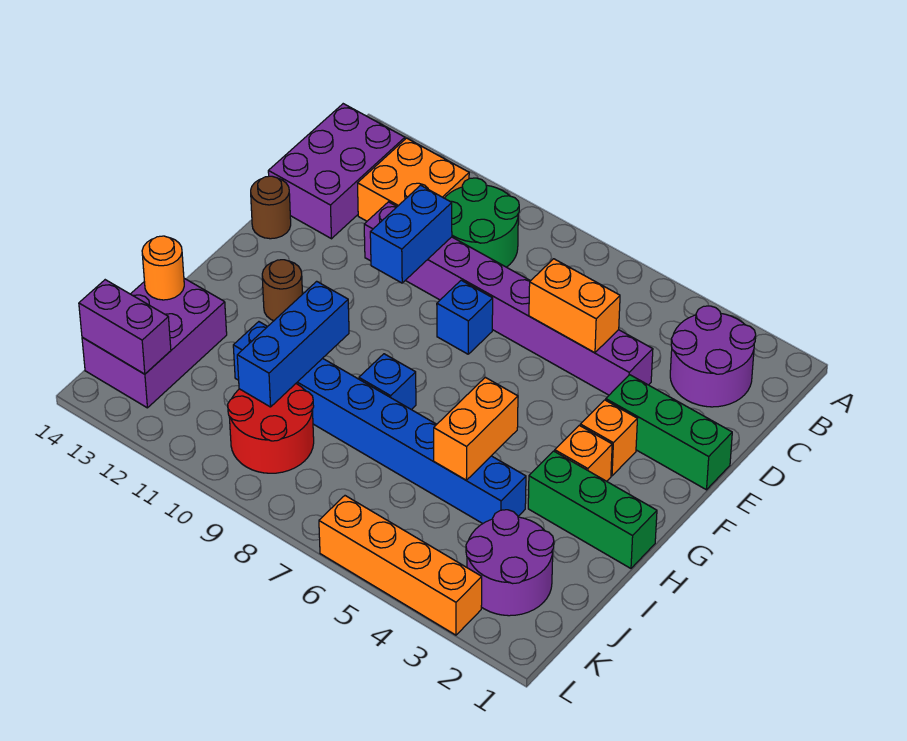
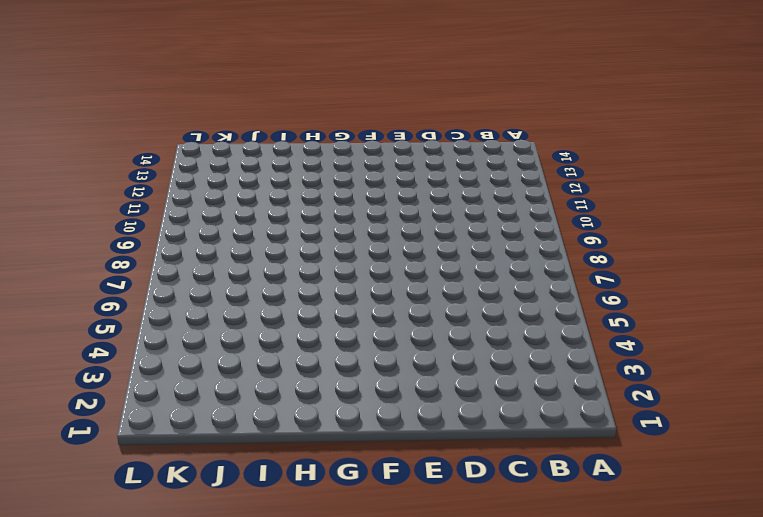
none -> purple round brick B2:C3 level 1
none -> green round brick B9:C10 level 1
none -> orange brick B11:C12 level 1

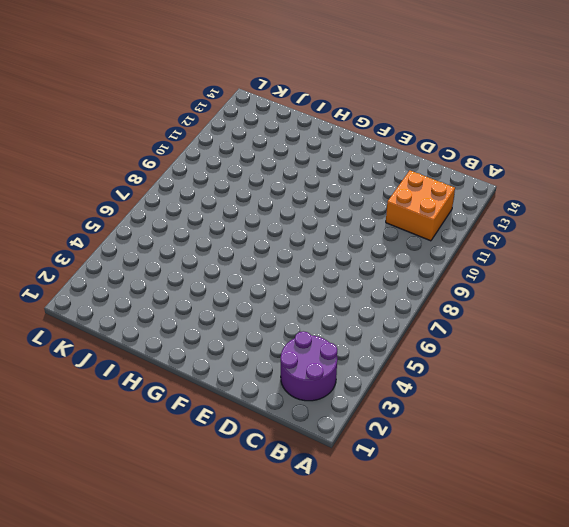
none -> green round brick B9:C10 level 1
none -> purple brick B13:D14 level 1
none -> purple brick D4:D11 level 1

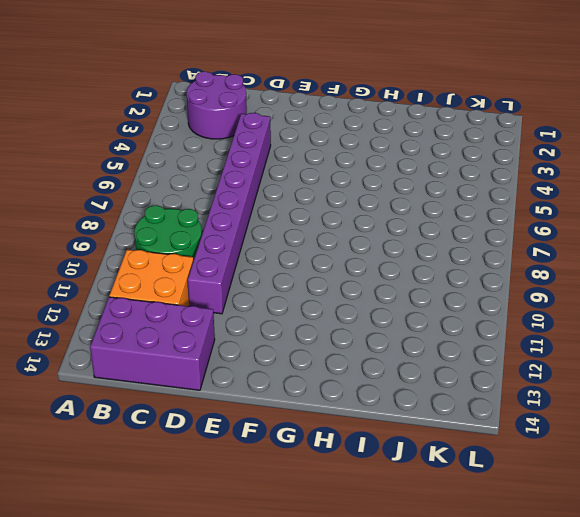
none -> green brick E1:E3 level 1
none -> blue brick E8 level 1
none -> brown round brick E14 level 1

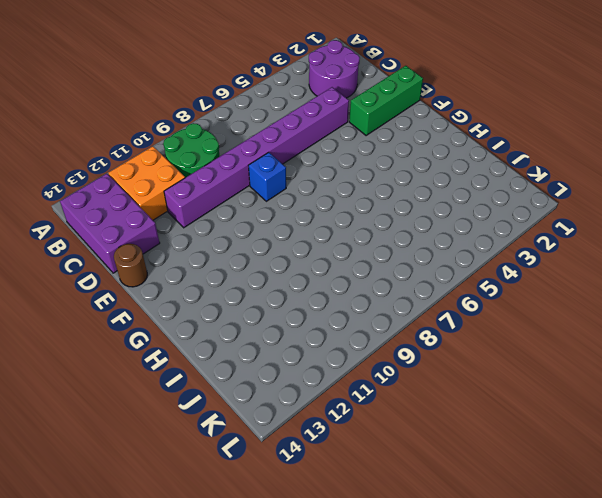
none -> orange brick F3 level 1
none -> orange brick G3 level 1
none -> brown round brick G12 level 1

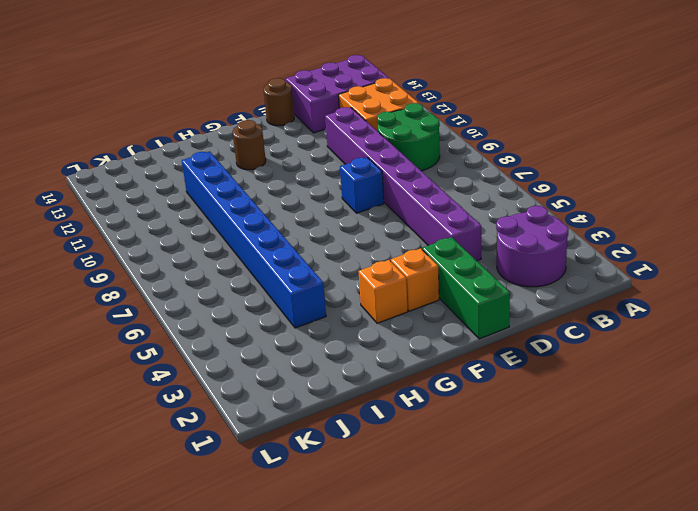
none -> green brick H1:H3 level 1
none -> blue brick H8 level 1
none -> purple brick I13:K14 level 1

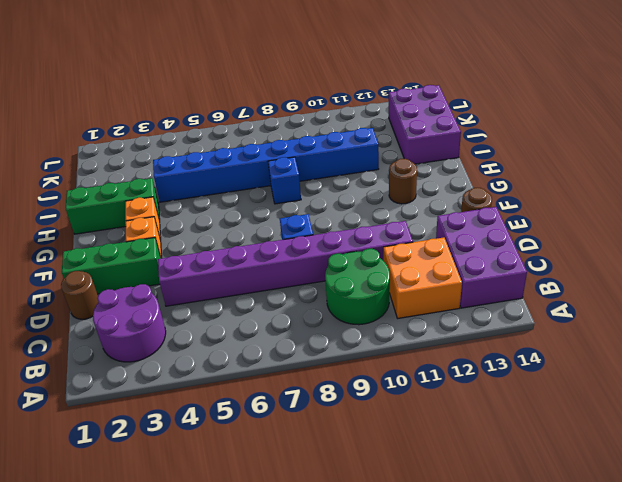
brown round brick D1 level 1 -> none
none -> purple round brick J2:K3 level 1
none -> red round brick J9:K10 level 1
none -> orange brick L3:L6 level 1

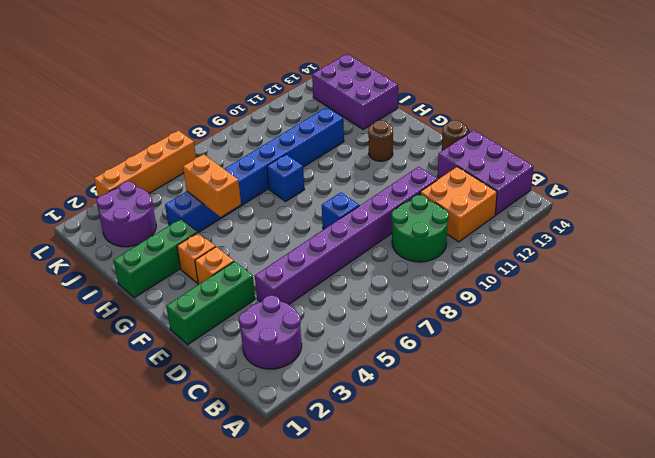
none -> red round brick J9:K10 level 1
none -> orange brick D5:D6 level 2
none -> blue brick D10:E10 level 2

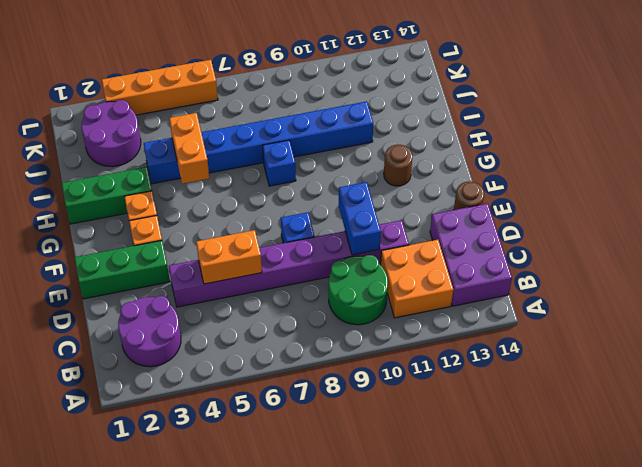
none -> purple brick I13:K14 level 1
none -> red round brick J9:K10 level 1
none -> blue brick H10:J10 level 2

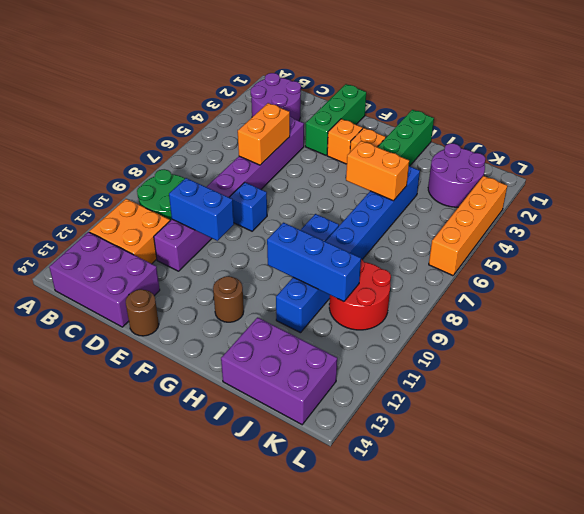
none -> orange round brick I14 level 2
none -> purple brick K13:K14 level 2

